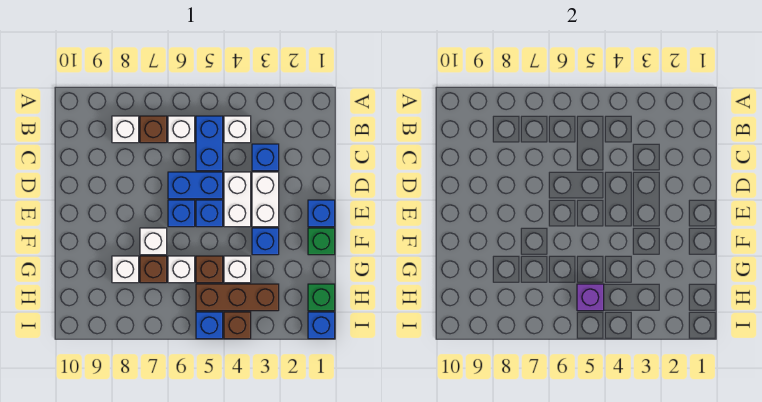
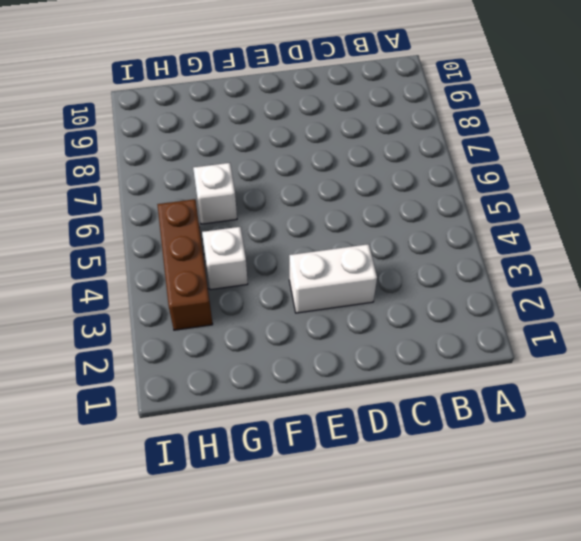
none -> white brick B4 level 1
none -> blue brick B5:C5 level 1
none -> white brick B6 level 1

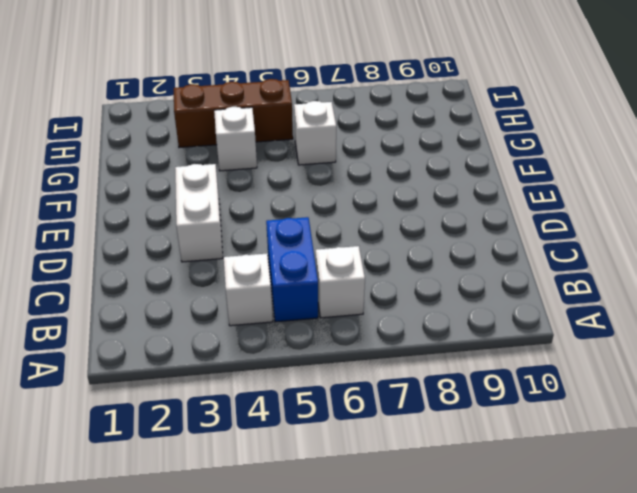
none -> brown brick B7 level 1
none -> white brick B8 level 1
none -> blue brick C3 level 1

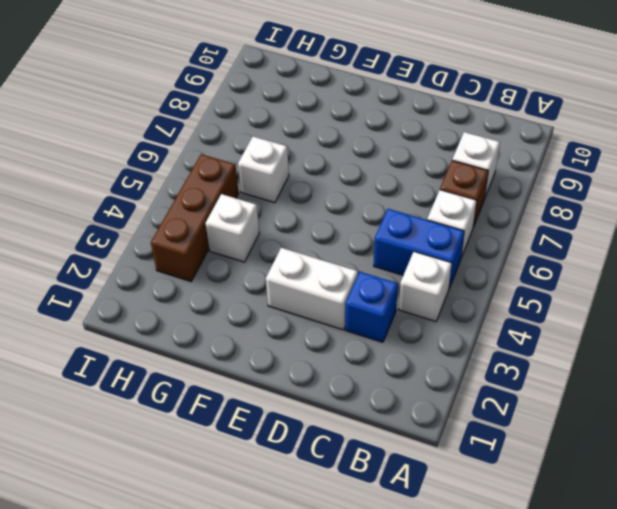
none -> white brick D4:E4 level 1
none -> blue brick D5:D6 level 1
none -> blue brick E1 level 1

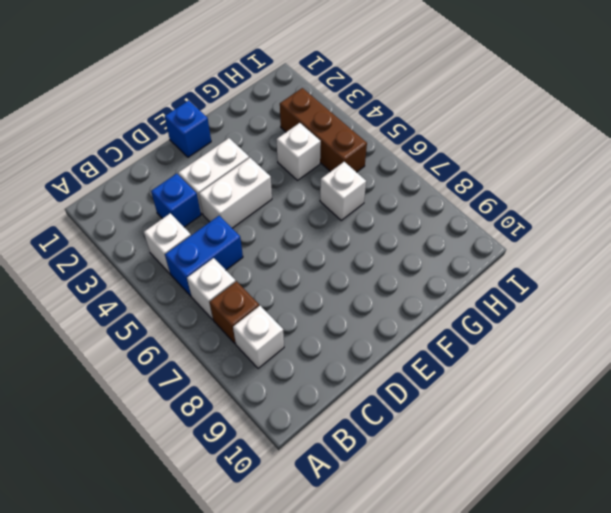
none -> blue brick D5:D6 level 1
none -> blue brick E5 level 1
none -> blue brick E6 level 1

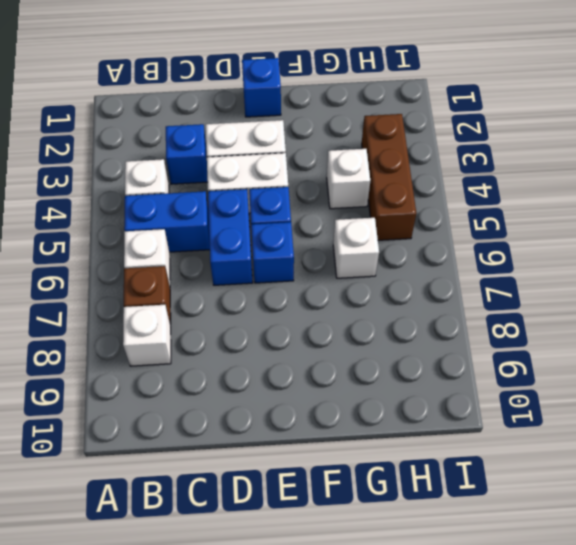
none -> green brick F1 level 1
none -> blue brick F3 level 1
none -> white brick F7 level 1

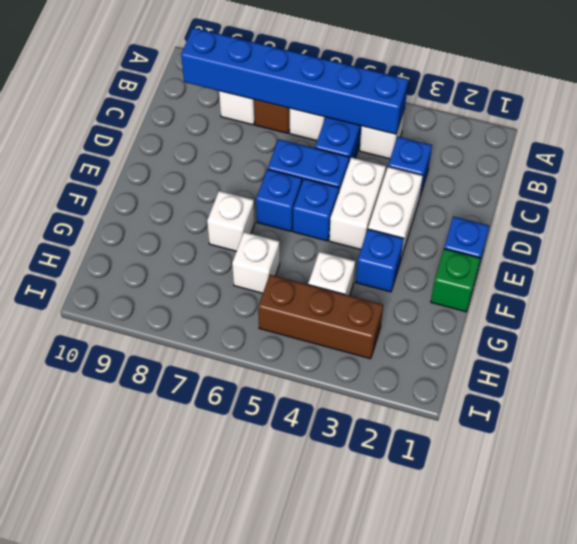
blue brick B4:B9 level 2 -> none
none -> brown brick G5 level 1
none -> brown brick G7 level 1
none -> white brick G8 level 1

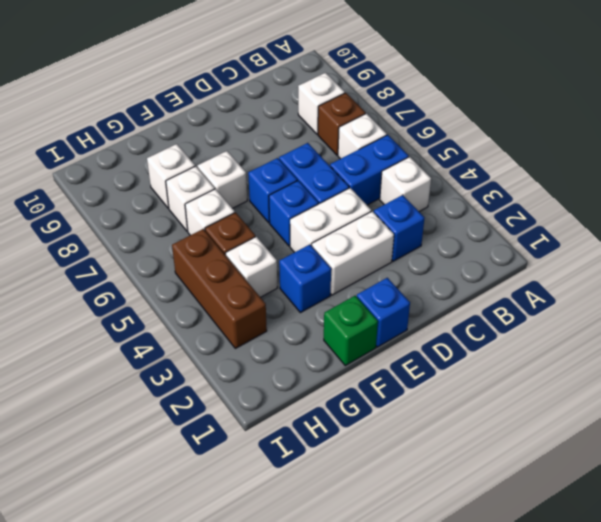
white brick G7 level 1 -> brown brick G7 level 1
none -> green brick H1 level 1
none -> blue brick I1 level 1
none -> brown brick I4 level 1

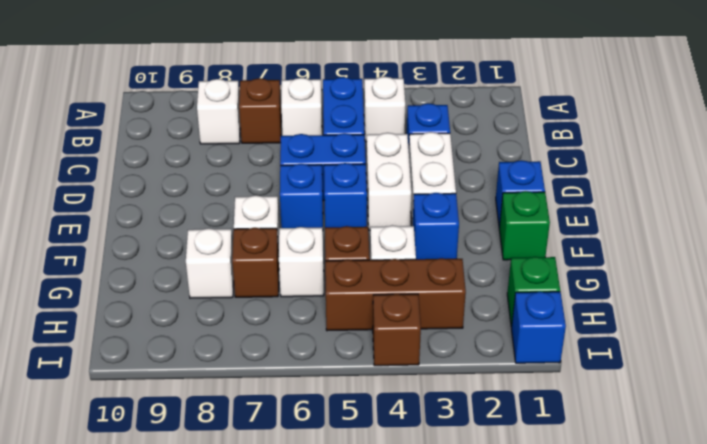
none -> blue brick I5 level 1
none -> purple brick H5 level 2

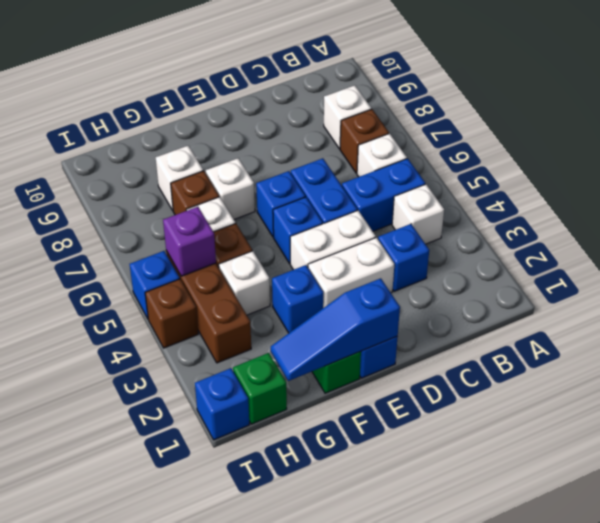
blue slope E1:G1 level 2 top E -> none

